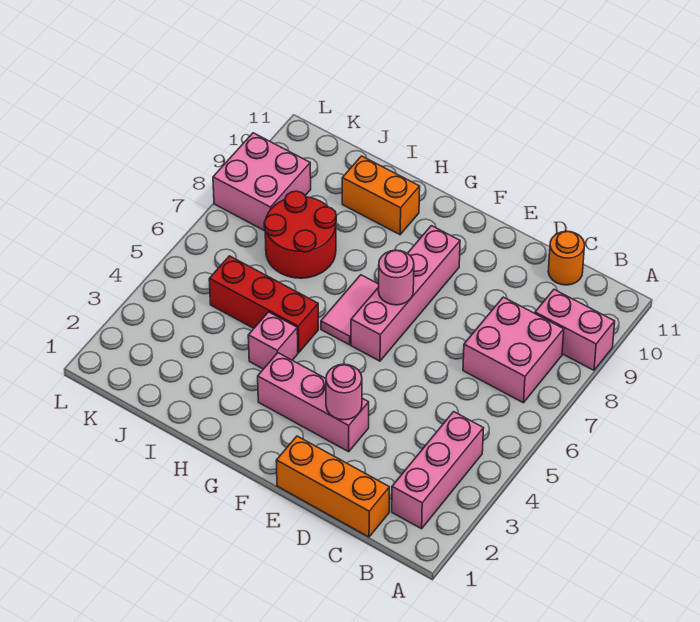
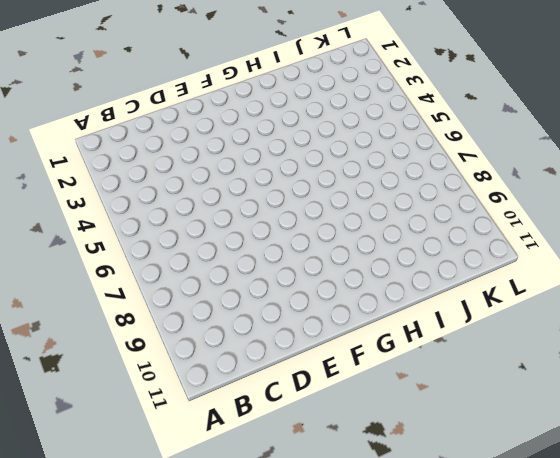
none -> pink brick A9:B9 level 1
none -> pink brick B2:B4 level 1
none -> pink brick B7:C8 level 1

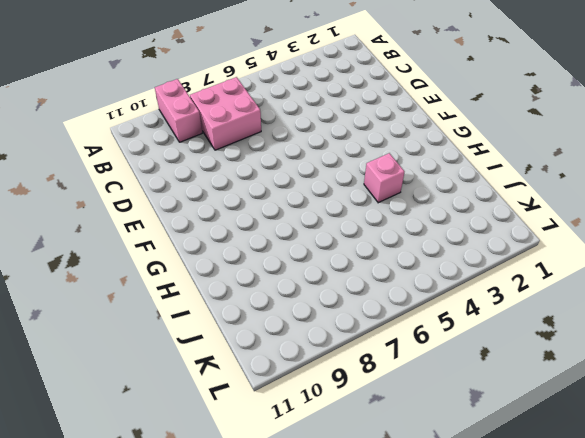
none -> pink brick B2:B4 level 1
none -> orange brick C1:E1 level 1
none -> orange round brick C11 level 1

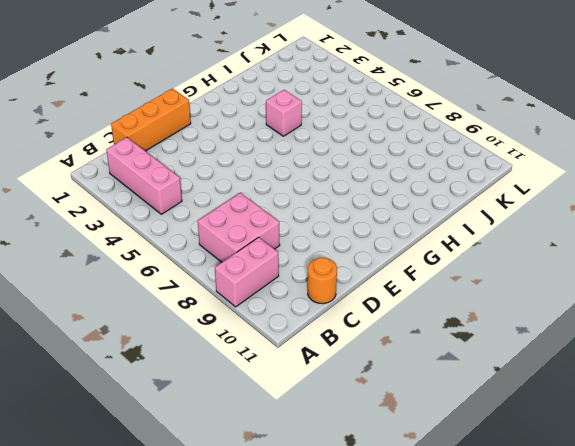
none -> pink brick E3:G3 level 1
none -> pink brick F6:F9 level 1
none -> pink tile G6:G7 level 1

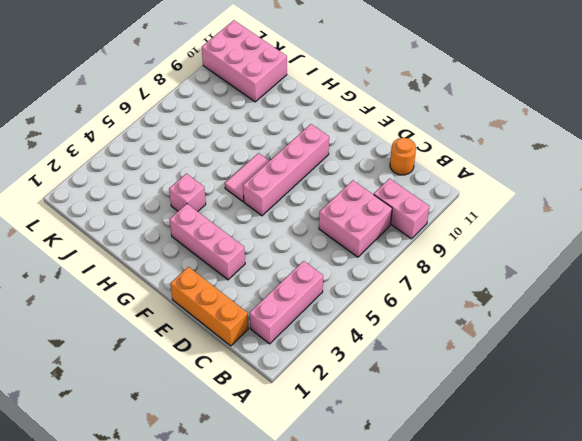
pink brick J10:L11 level 1 -> none
none -> red brick H5:J5 level 1
none -> orange brick H10:I10 level 1
none -> red round brick I7:J8 level 1

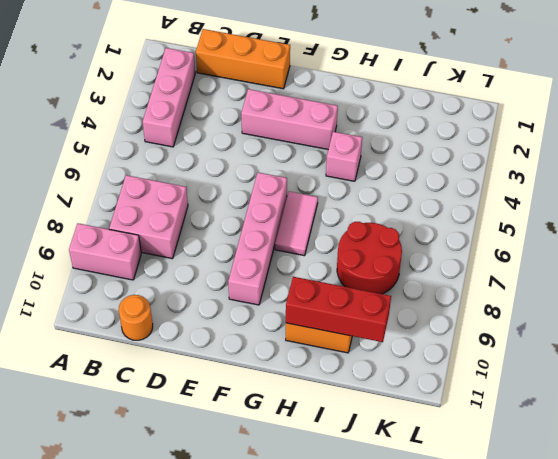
red brick H10:J10 level 2 -> red brick H5:J5 level 1
none -> pink brick K8:L9 level 1
none -> pink round brick E3 level 2
none -> pink round brick F7 level 2

